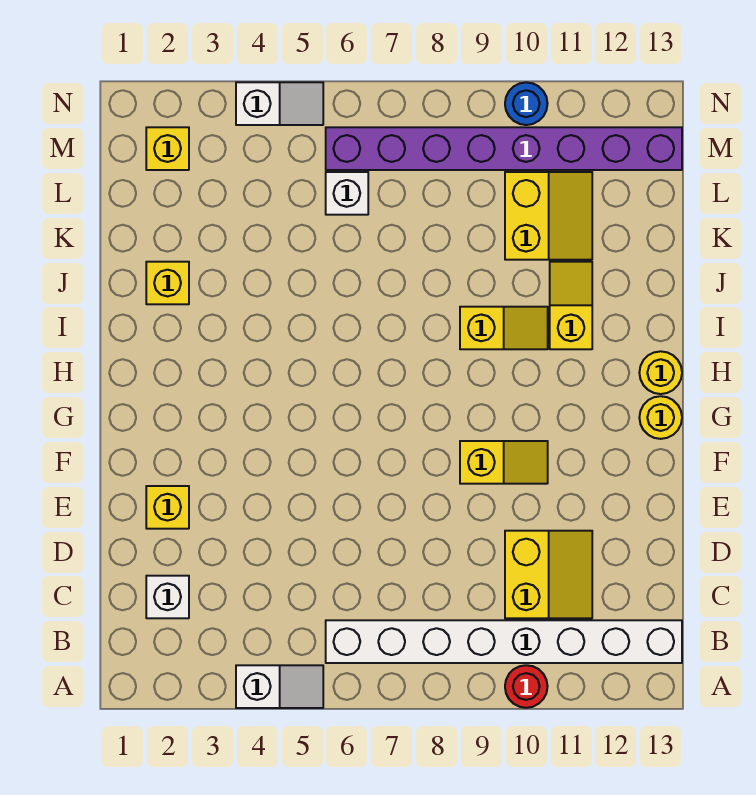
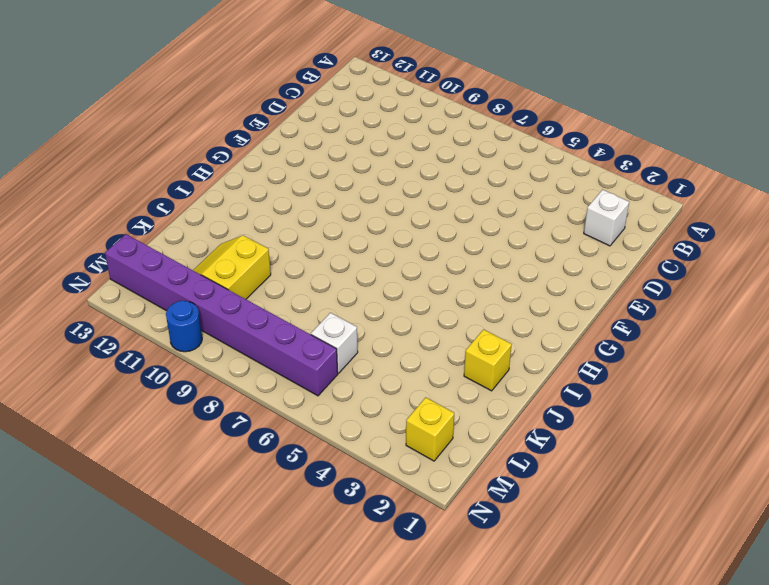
none -> white slope A4:A5 level 1 top 4
none -> red round brick A10 level 1
none -> white brick B6:B13 level 1

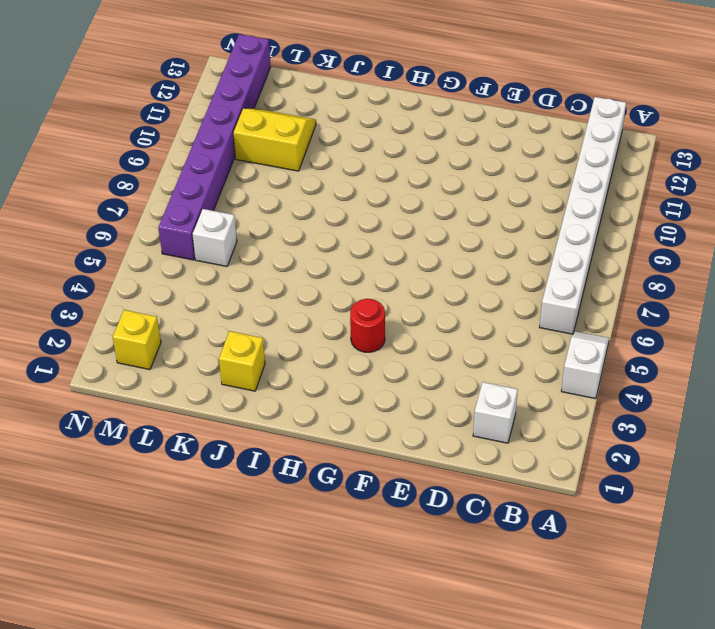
red round brick G4 level 1 -> red round brick A10 level 1
none -> yellow slope C10:D11 level 1 top 10
none -> yellow brick E2 level 1
none -> yellow slope F9:F10 level 1 top 9

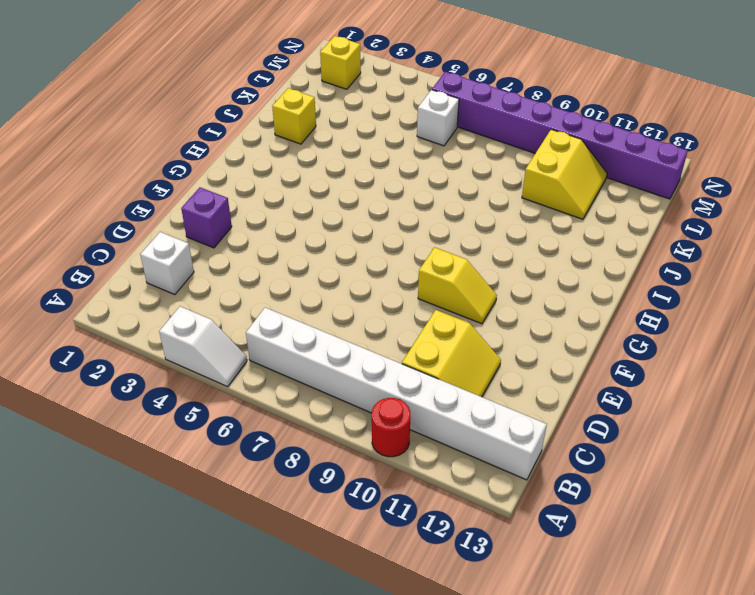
purple brick E2 level 1 -> yellow brick E2 level 1
none -> yellow round brick G13 level 1
none -> yellow round brick H13 level 1
none -> yellow slope I9:I10 level 1 top 9

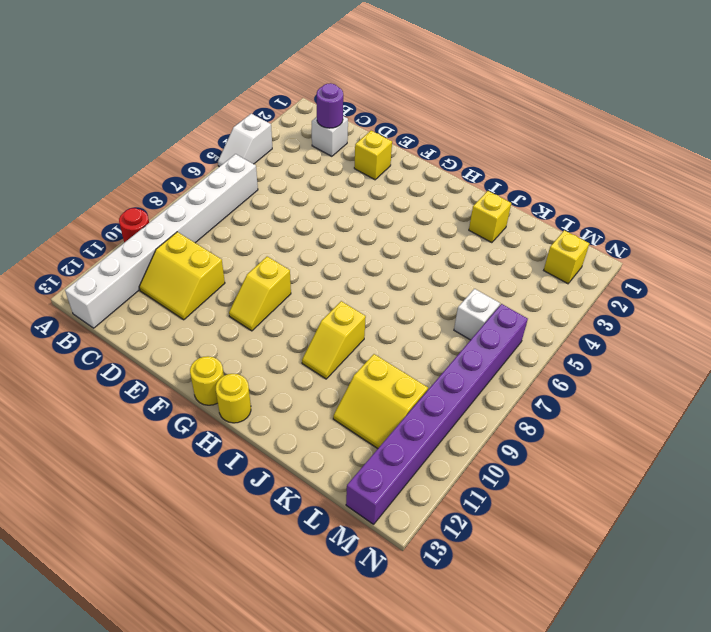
purple round brick C2 level 2 -> none
none -> yellow slope I11:J11 level 1 top I
none -> white slope N4:N5 level 1 top 4
none -> blue round brick N10 level 1

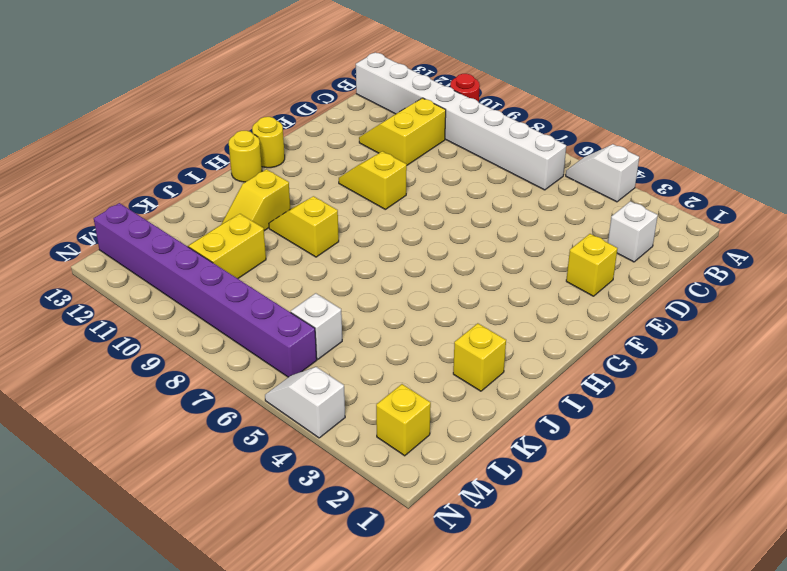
none -> blue round brick N10 level 1

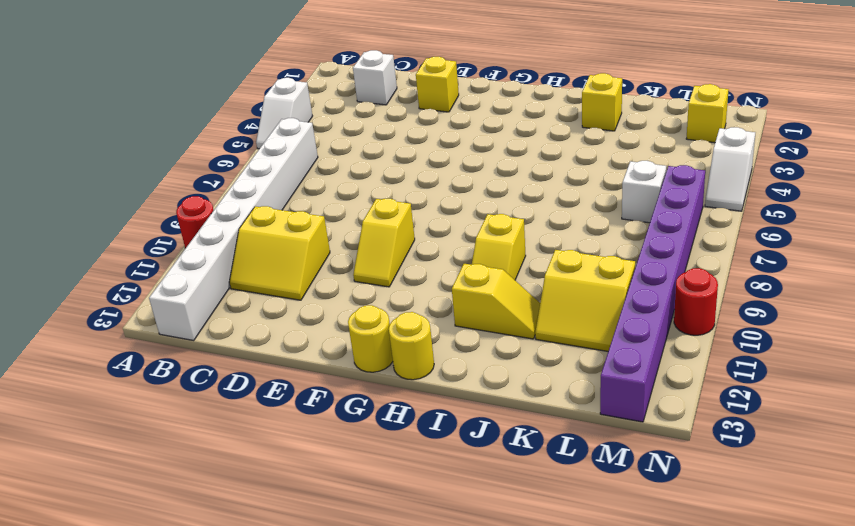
red round brick N10 level 1 -> blue round brick N10 level 1

